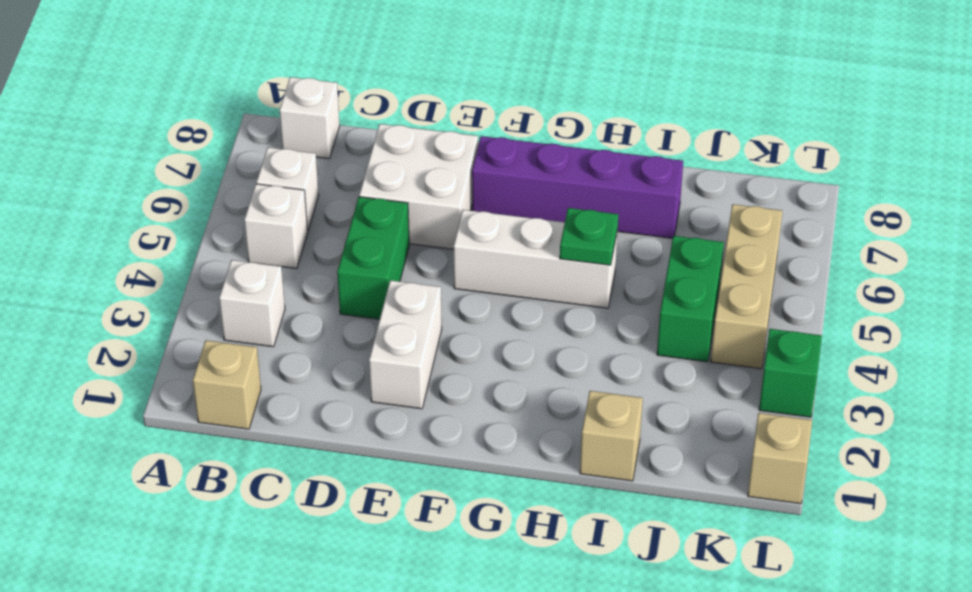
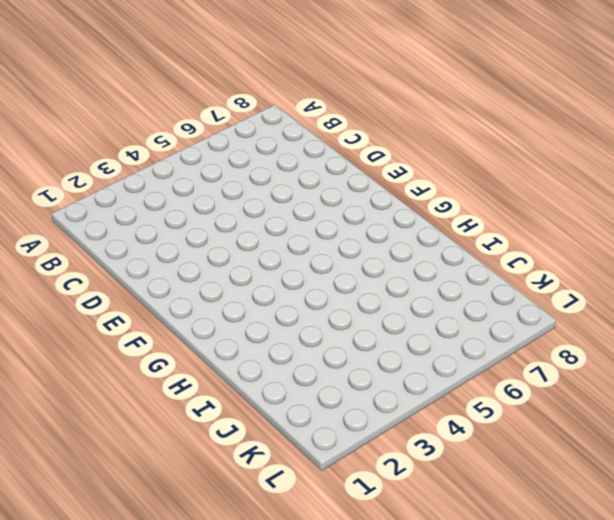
none -> tan brick B1 level 1
none -> white brick B3 level 1
none -> white brick B5 level 1

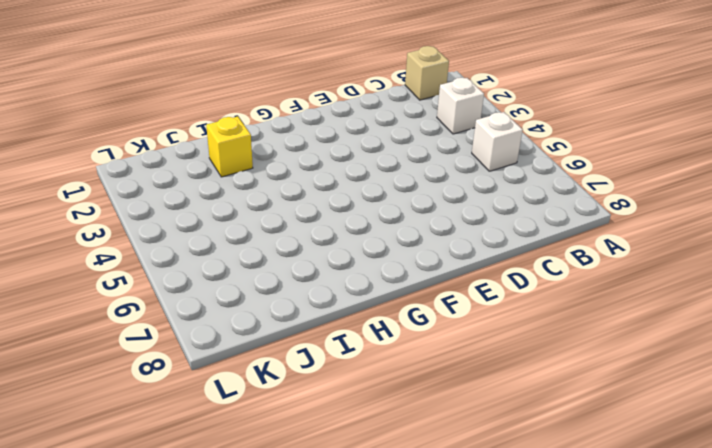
yellow brick I2 level 1 -> none
none -> white brick B6 level 1
none -> white brick B8 level 1
none -> green brick D4:D5 level 1

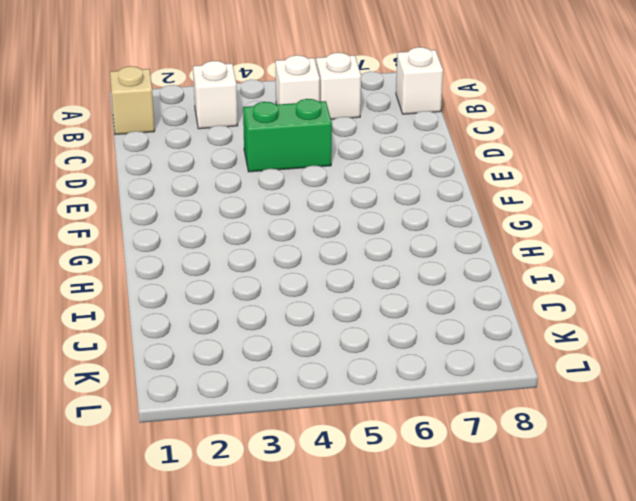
none -> white brick D6:E7 level 1
none -> white brick E2:E3 level 1
none -> white brick F5:H5 level 1

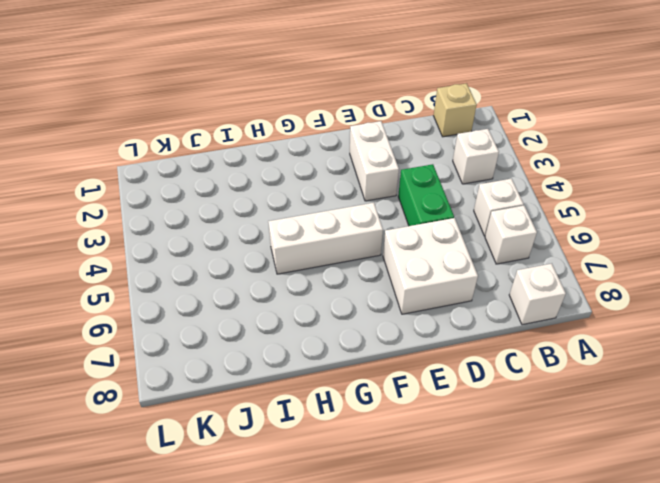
none -> purple brick F7:I7 level 1
none -> tan brick I1 level 1
none -> green brick J4:J5 level 1

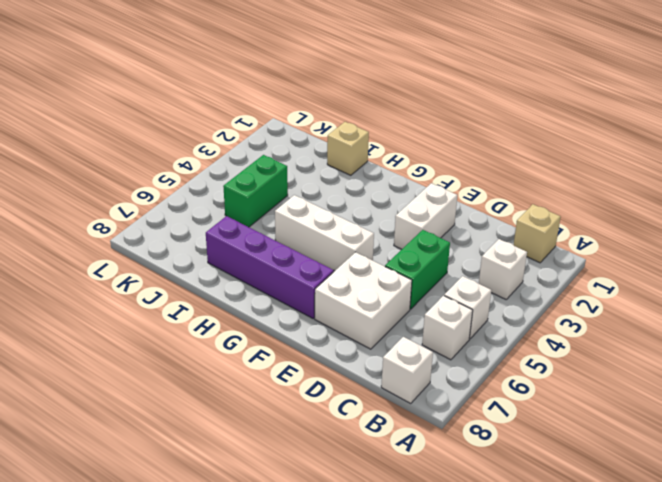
none -> tan brick K4:K6 level 1
none -> tan brick L1 level 1
none -> green brick L3 level 1

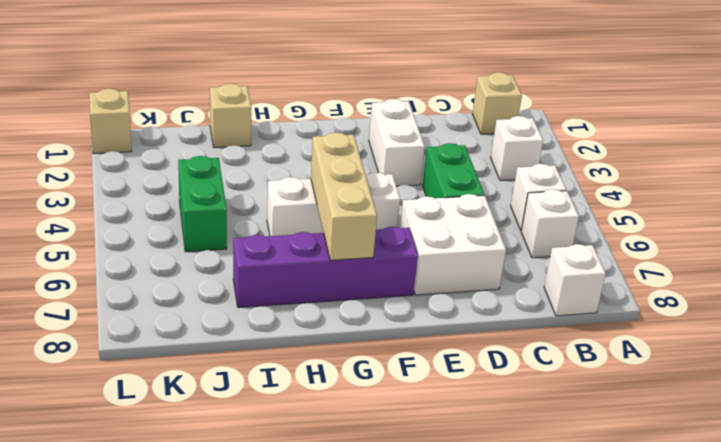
tan brick G5:G7 level 2 -> tan brick K4:K6 level 1
none -> green brick L3 level 1
none -> green plate H5 level 2

